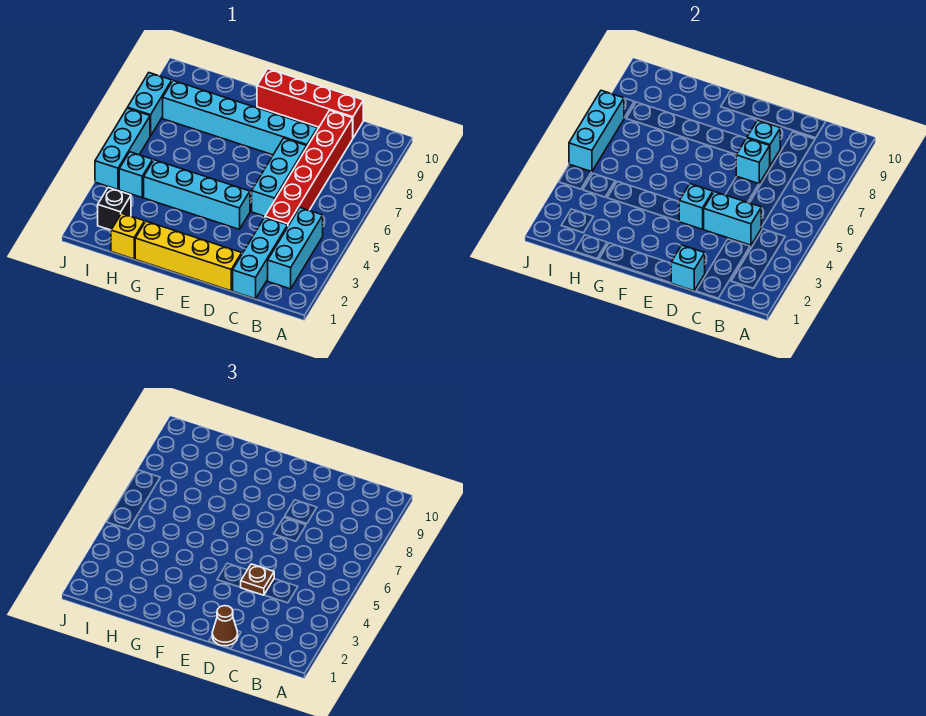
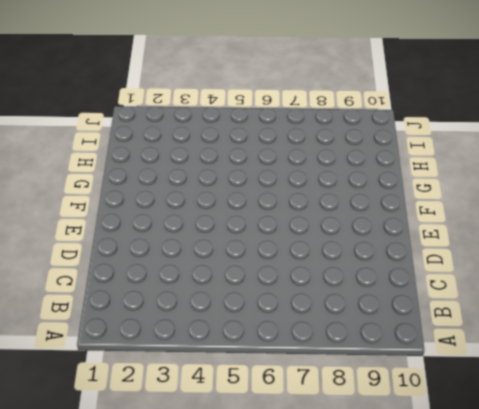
none -> cyan brick B2:B4 level 1
none -> cyan brick C1:C3 level 1
none -> red brick C4:C9 level 1

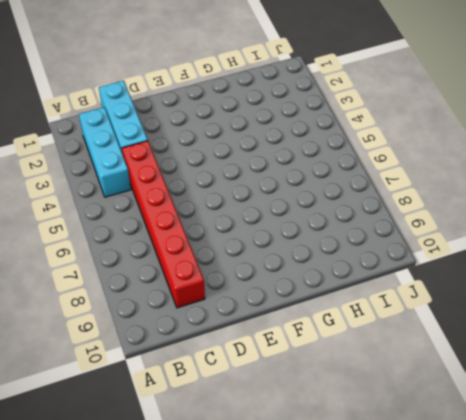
none -> red brick C10:F10 level 1
none -> yellow brick D1:G1 level 1
none -> cyan brick D5:D7 level 1

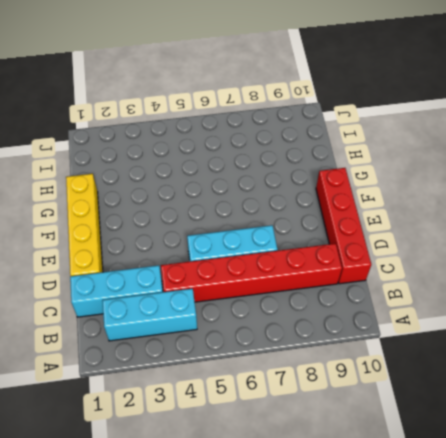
none -> cyan brick D8:I8 level 1
none -> cyan brick E4:H4 level 1
none -> yellow brick H1 level 1

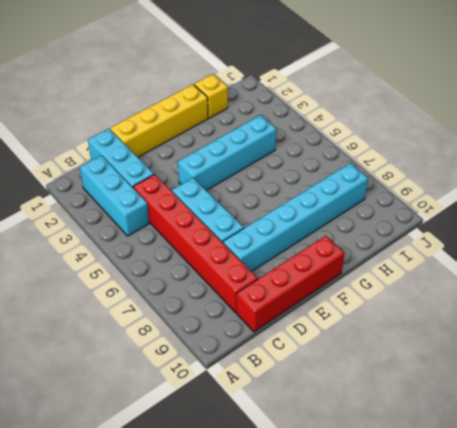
none -> black brick I2 level 1
none -> cyan brick I4 level 1
none -> cyan brick J4:J6 level 1

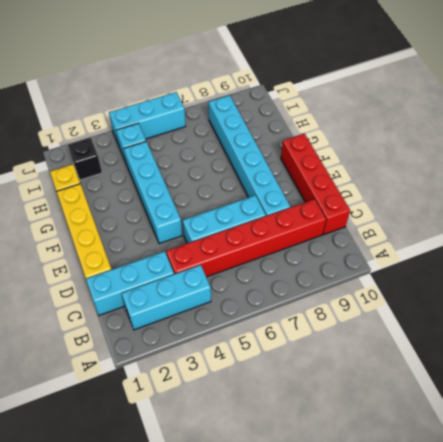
none -> cyan brick J7:J8 level 1
none -> cyan brick C4:D4 level 2
none -> cyan brick D1 level 2

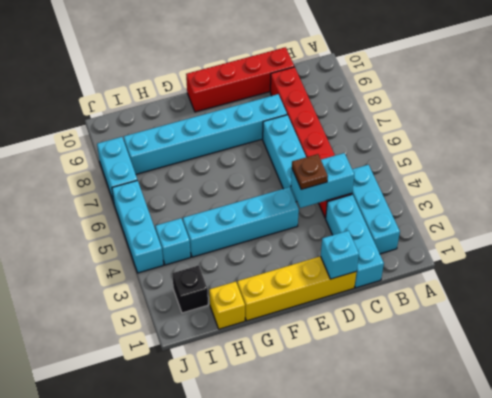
none -> cyan brick D7 level 2
none -> cyan brick D8 level 2
none -> cyan brick E4 level 2

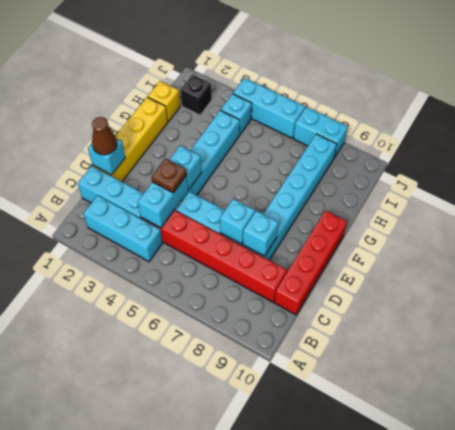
none -> cyan brick J5:J7 level 2

